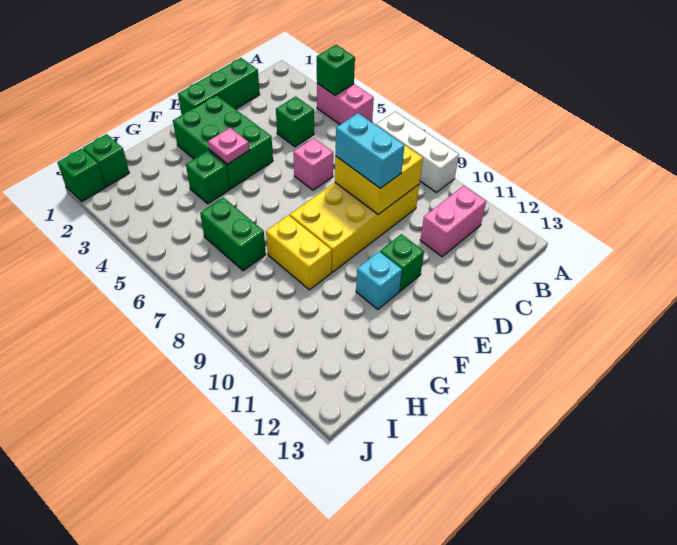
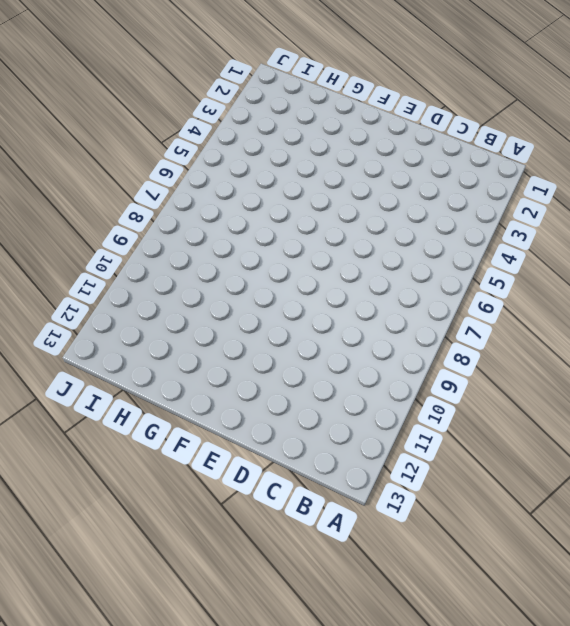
none -> pink brick A4:A5 level 1
none -> white brick A7:A9 level 1
none -> pink brick B11:C11 level 1

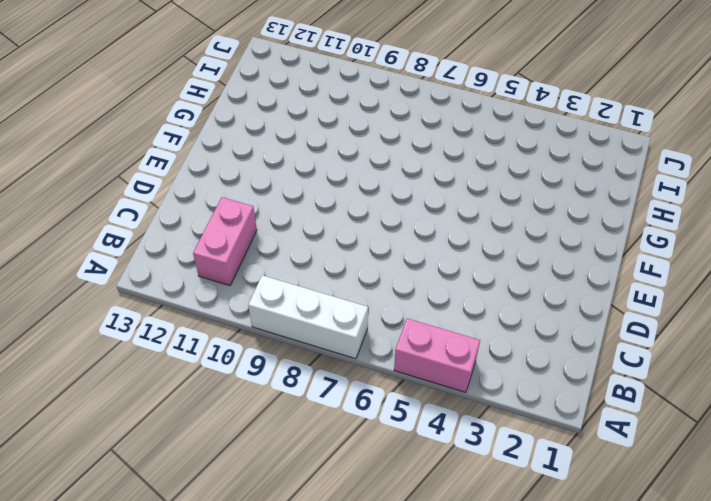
none -> green brick C1:E1 level 1
none -> green brick C4 level 1
none -> yellow brick C8:F9 level 1

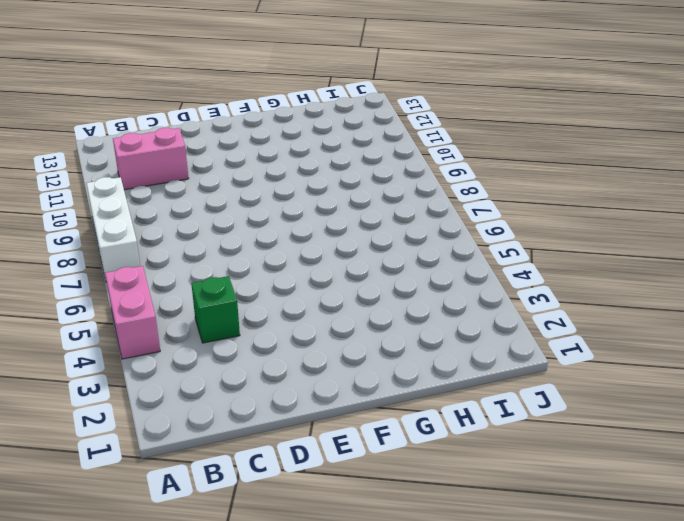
none -> green brick C1:E1 level 1
none -> yellow brick C8:F9 level 1
none -> pink brick D6 level 1

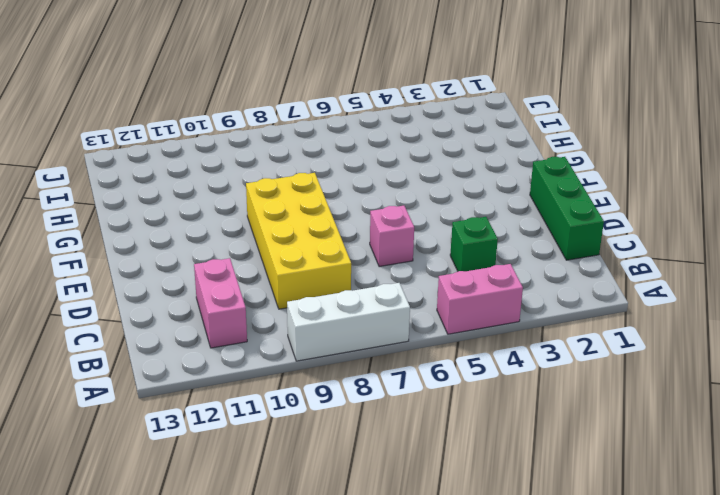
none -> green brick E2:F4 level 1
none -> green brick E11 level 1
none -> cyan brick F11 level 1

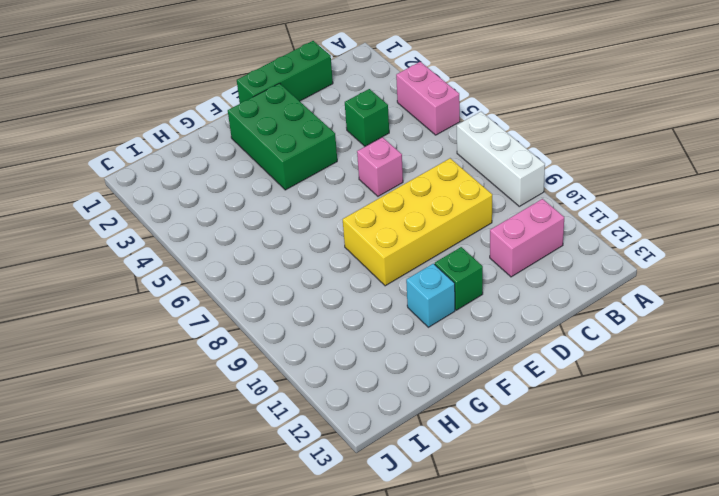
none -> green brick G4 level 1
none -> yellow brick G8:G9 level 1
none -> green brick H6:H7 level 1

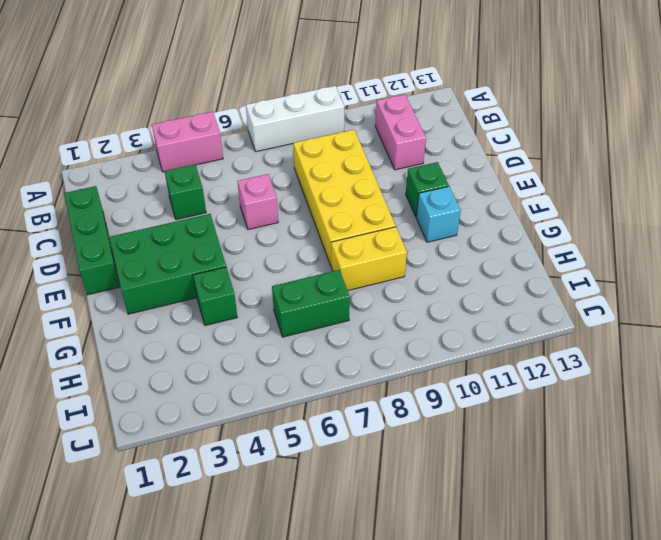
none -> green brick I1 level 1
none -> green brick J1 level 1
none -> green brick A4 level 2

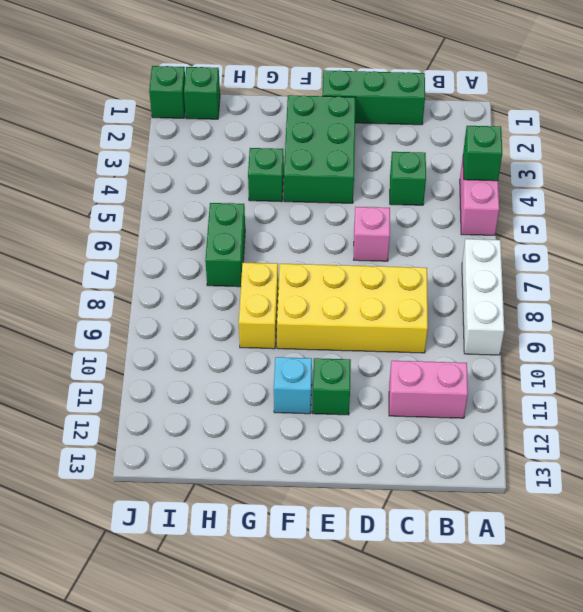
none -> yellow brick C8:D9 level 2
none -> pink plate F4 level 2
none -> cyan brick D8:D9 level 3

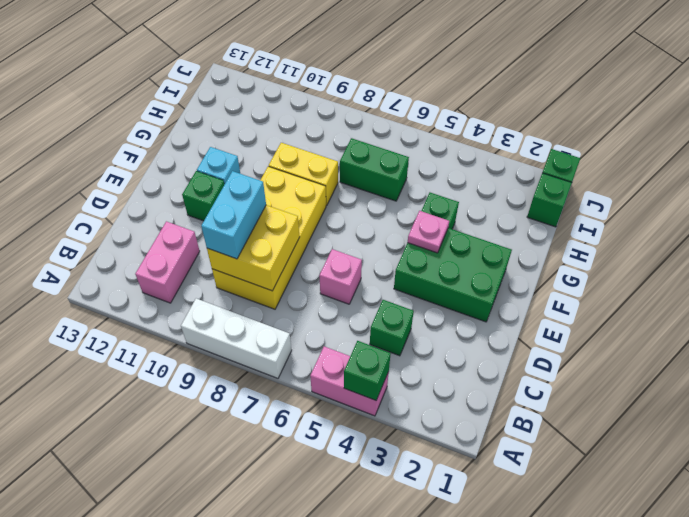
cyan brick C9:D9 level 3 -> cyan brick D8:D9 level 3
none -> green brick C1:E1 level 1

